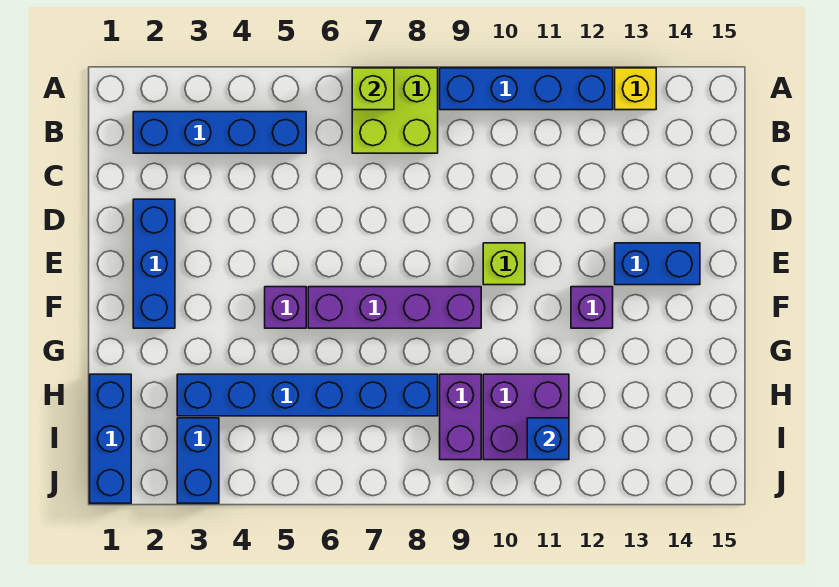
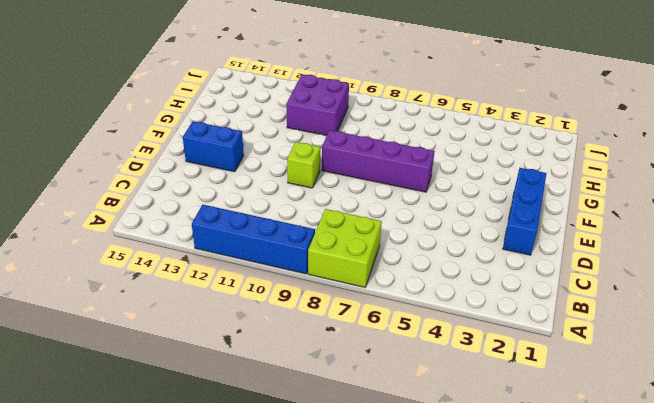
none -> yellow brick A13 level 1
none -> blue brick B2:B5 level 1
none -> purple brick F5 level 1

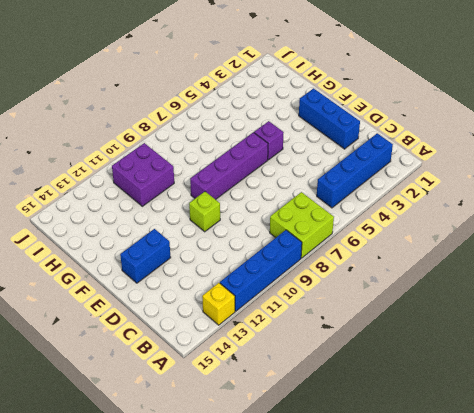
none -> purple brick F12 level 1
none -> blue brick H1:J1 level 1
none -> blue brick H3:H8 level 1

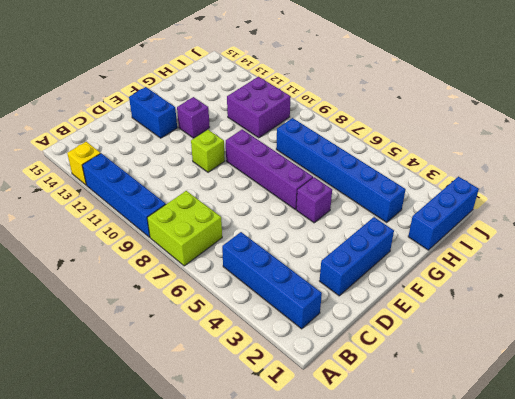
none -> purple brick H9:I9 level 1
none -> blue brick I3:J3 level 1
none -> lime brick A7 level 2

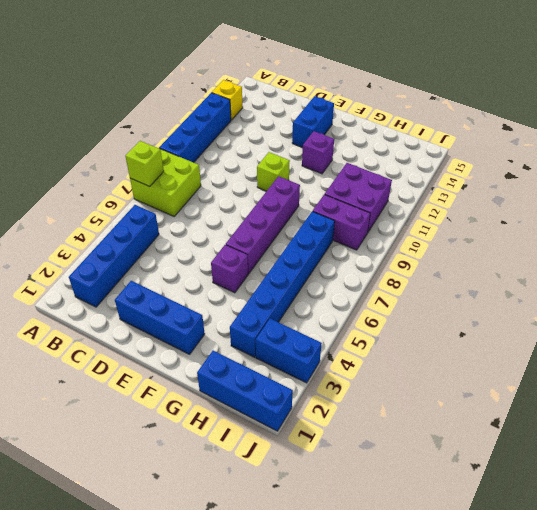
none -> blue brick I11 level 2

